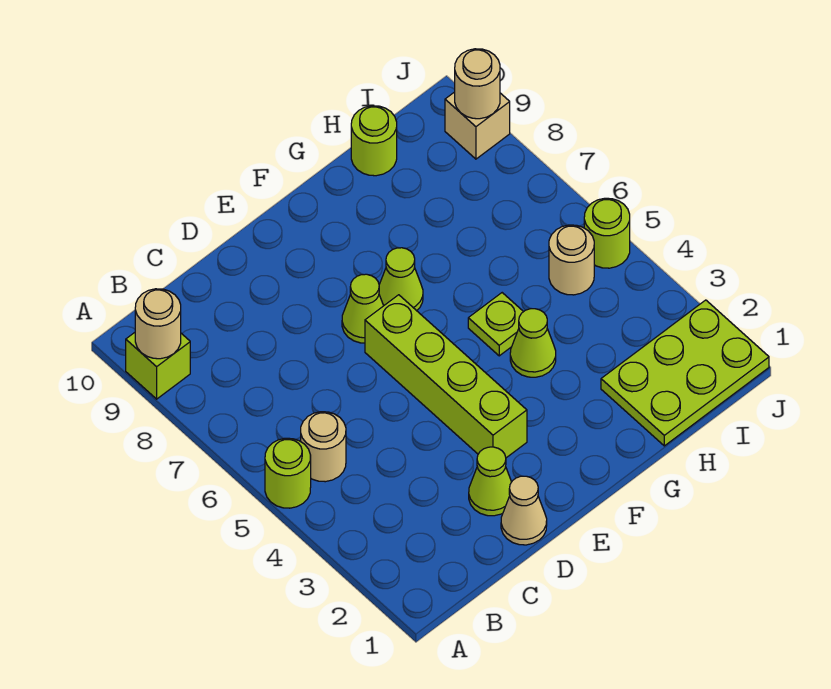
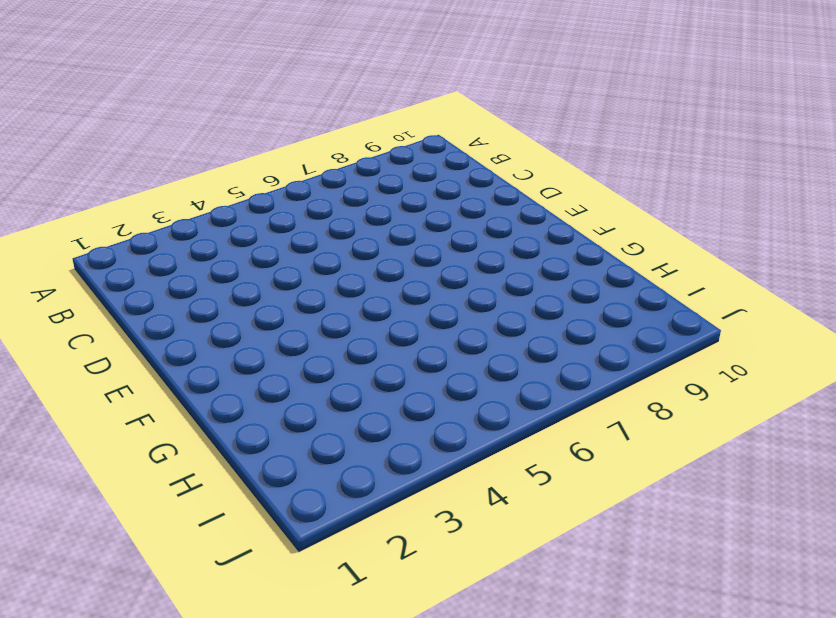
none -> lime round brick A5 level 1
none -> lime brick A9 level 1
none -> tan round brick B5 level 1

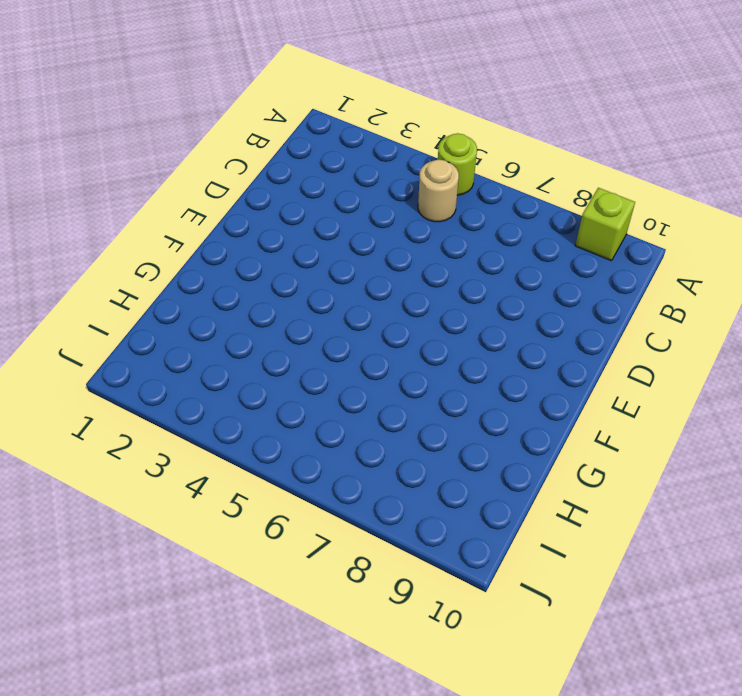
none -> tan cone D1 level 1
none -> lime cone D2 level 1
none -> lime brick E3:E6 level 1

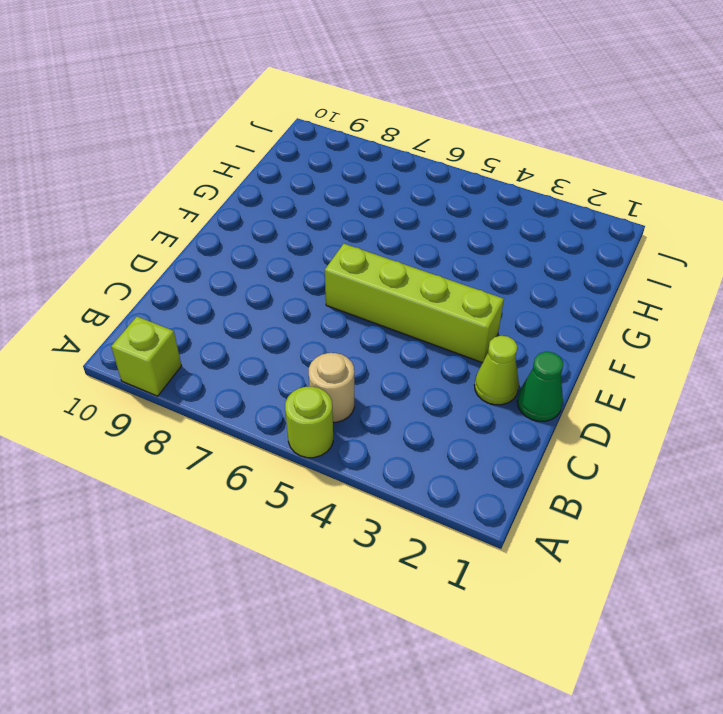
green cone D1 level 1 -> tan cone D1 level 1
none -> lime cone E7 level 1
none -> lime cone F7 level 1
none -> lime cone G4 level 1

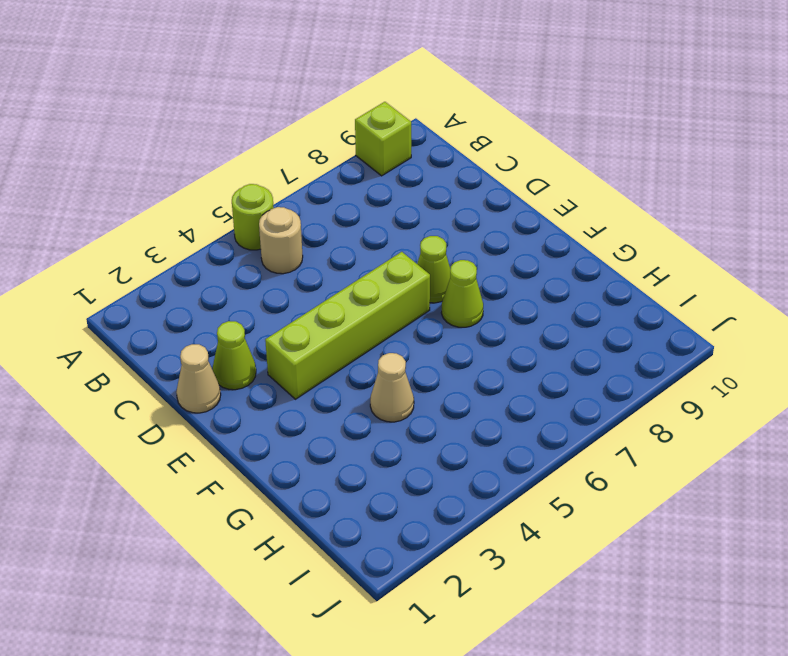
tan cone G4 level 1 -> lime cone G4 level 1
none -> lime plate G5 level 1
none -> lime plate H1:J2 level 1
none -> lime round brick H10 level 1

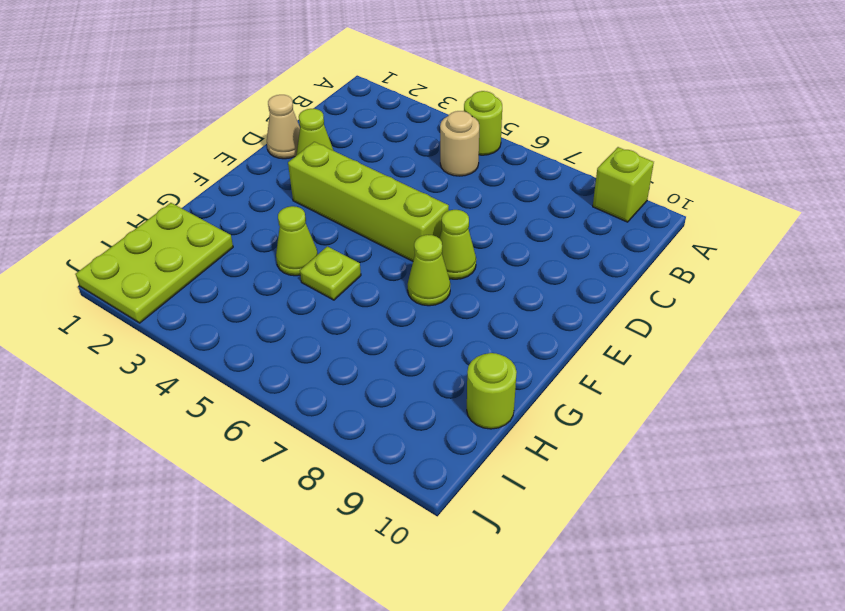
none -> tan round brick I5 level 1
none -> lime round brick J5 level 1
none -> tan brick J9 level 1

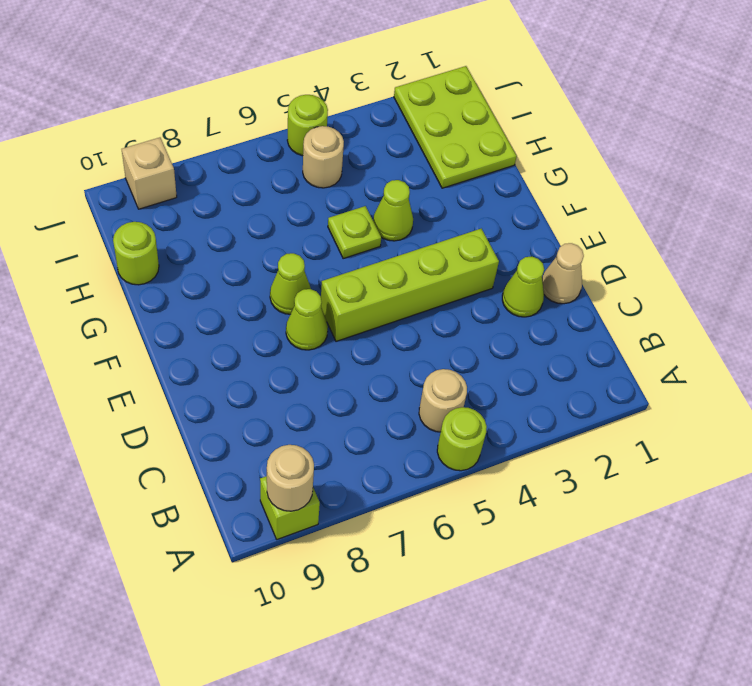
none -> tan round brick J9 level 2

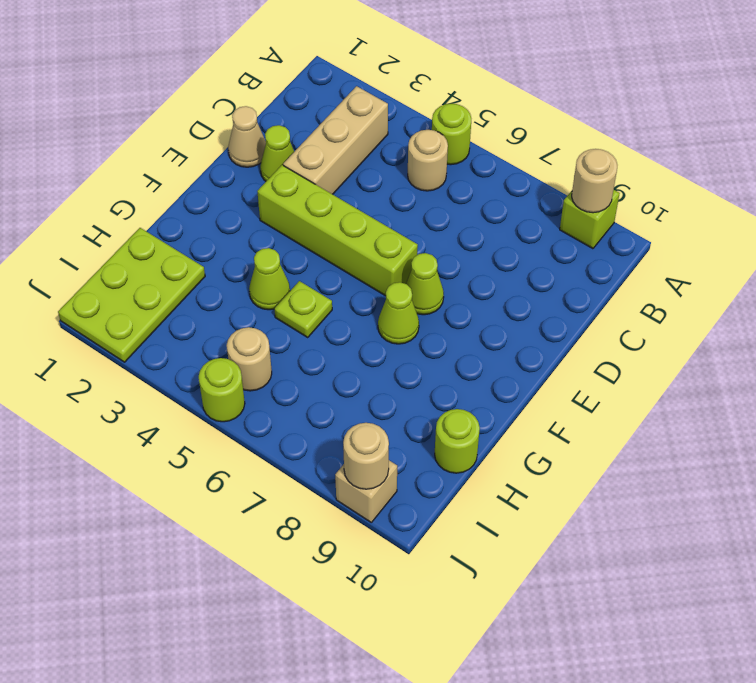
tan brick B3:D3 level 1 -> none

